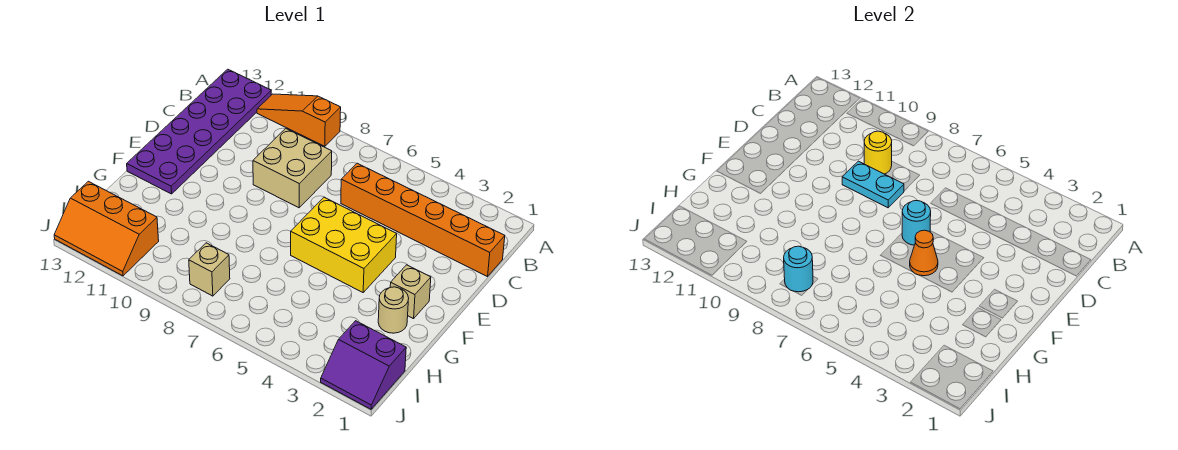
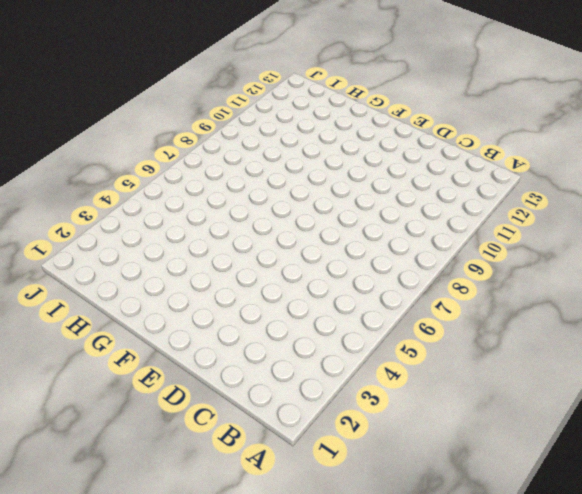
none -> orange slope A9:A11 level 1 top 9
none -> purple plate A12:F13 level 1
none -> orange brick C1:C6 level 1

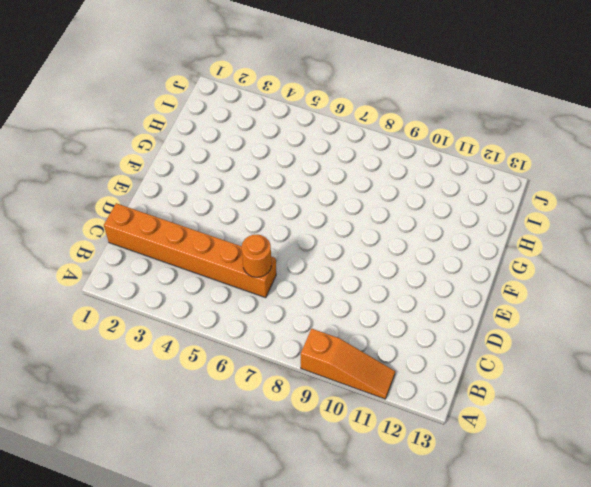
orange round brick C6 level 2 -> none
none -> purple plate A12:F13 level 1
none -> tan brick C8:D9 level 1
none -> yellow brick E4:F6 level 1

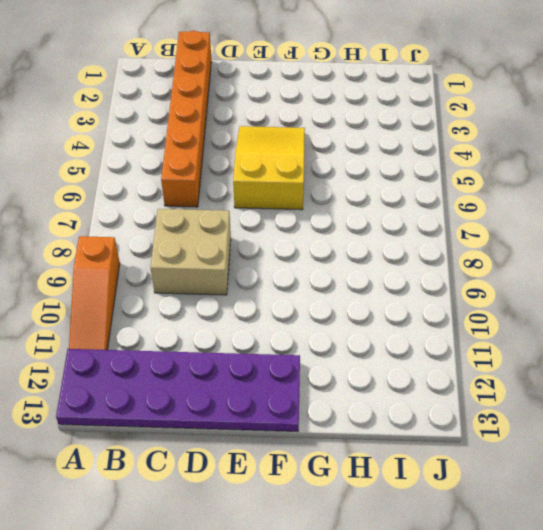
yellow slope E4:F6 level 1 top 6 -> yellow brick E4:F6 level 1
none -> tan brick F2 level 1
none -> tan round brick G2 level 1
none -> purple slope I1:J2 level 1 top I

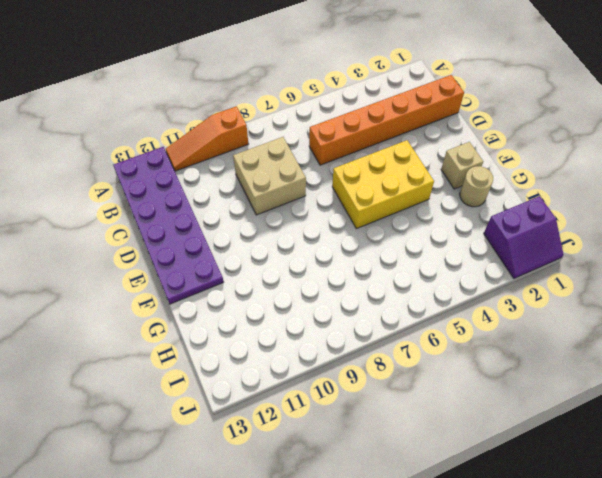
none -> tan brick I8 level 1
none -> orange slope I11:J13 level 1 top I
none -> yellow round brick C9 level 2

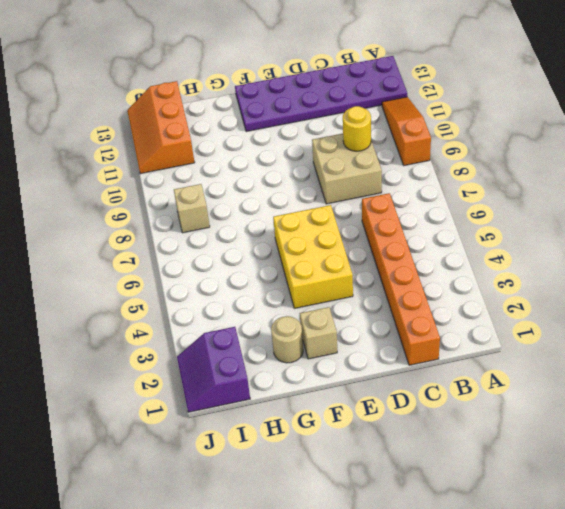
none -> cyan plate D8:D9 level 2
none -> cyan round brick E6 level 2
none -> orange cone F5 level 2

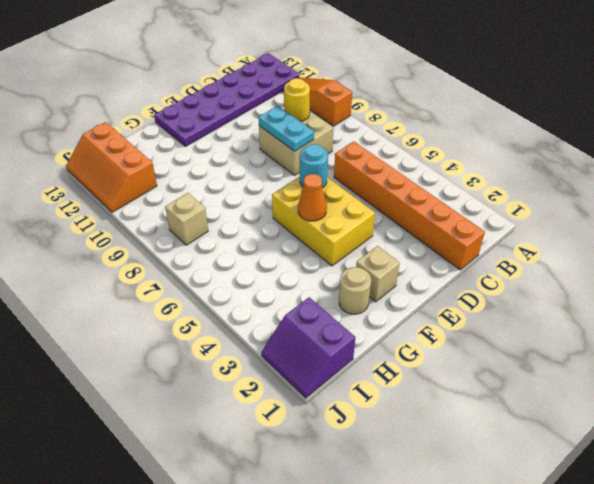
none -> cyan round brick I8 level 2

